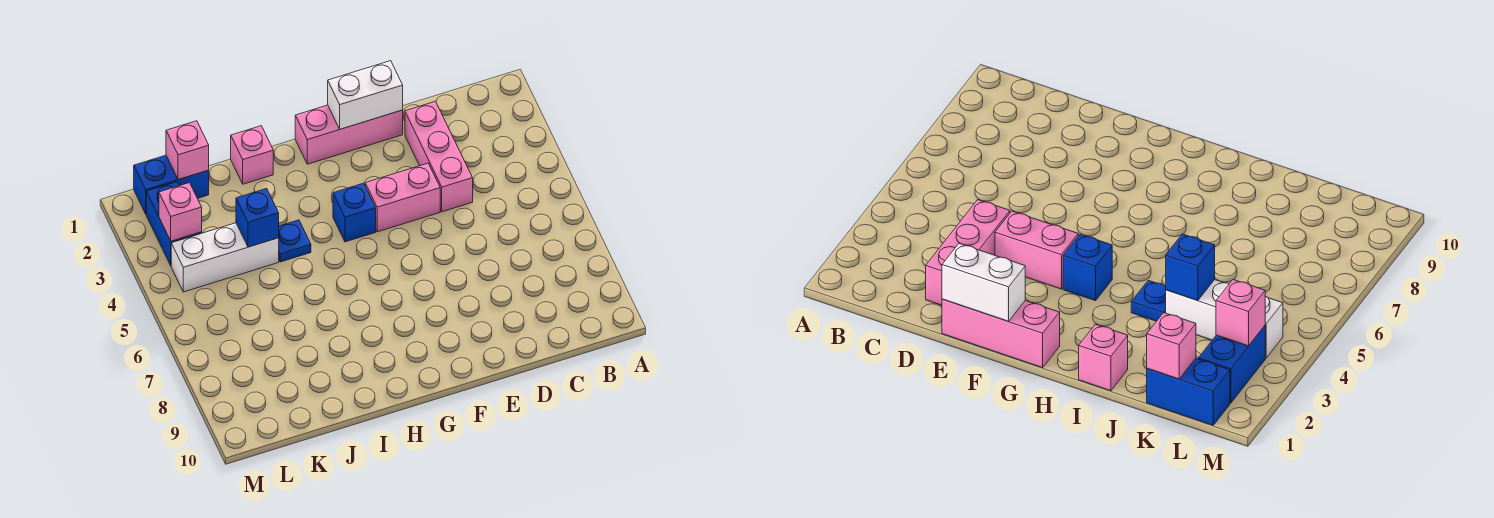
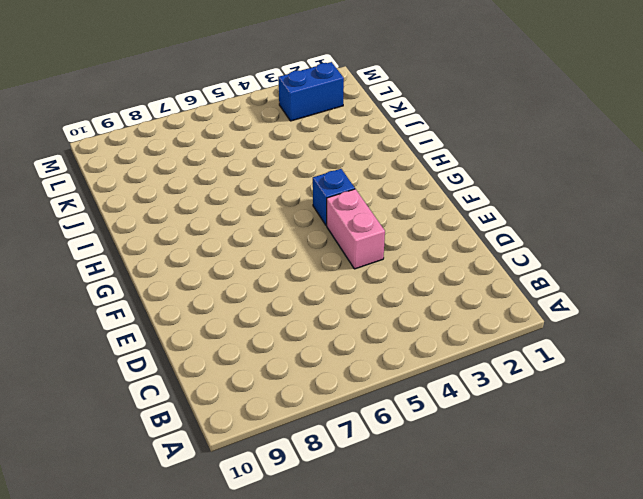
none -> pink brick D2:D4 level 1
none -> pink brick E1:G1 level 1
none -> pink brick I1 level 1

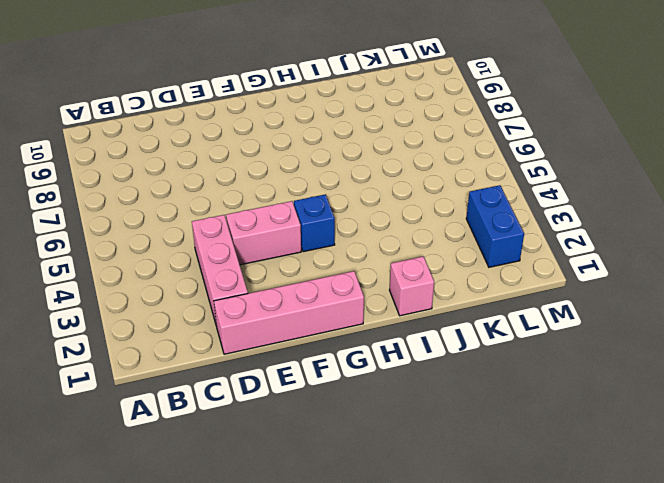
pink brick D1:G1 level 1 -> pink brick E1:G1 level 1
none -> blue plate I4 level 1
none -> white brick J4:L4 level 1
none -> blue brick K1:L1 level 1

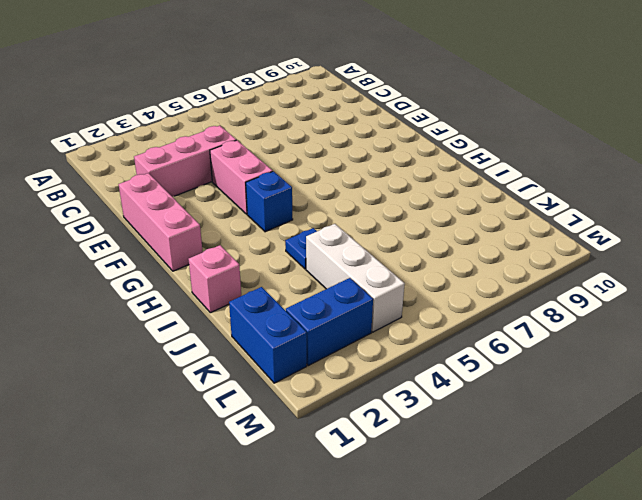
none -> white brick E1:F1 level 2
none -> blue brick J4 level 2
none -> pink brick K1 level 2

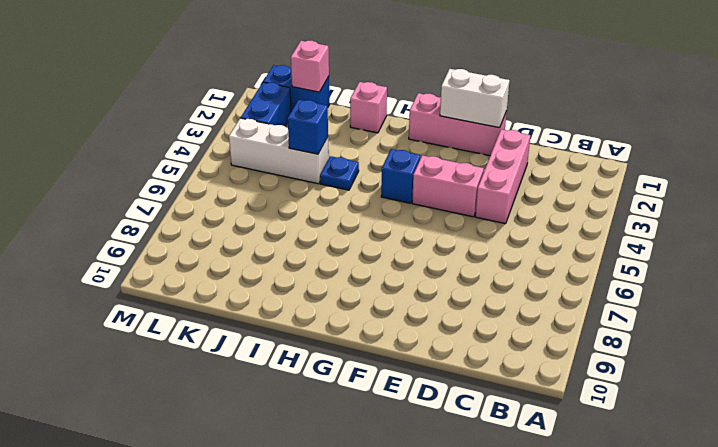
none -> pink brick L3 level 2

